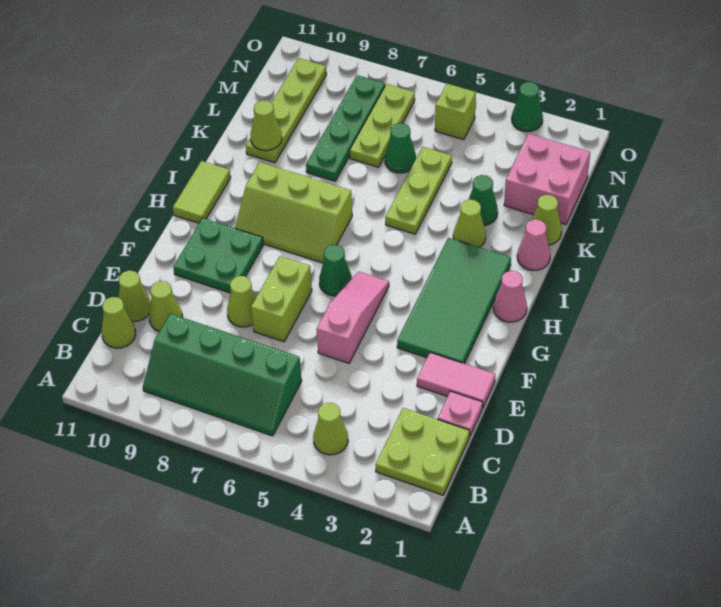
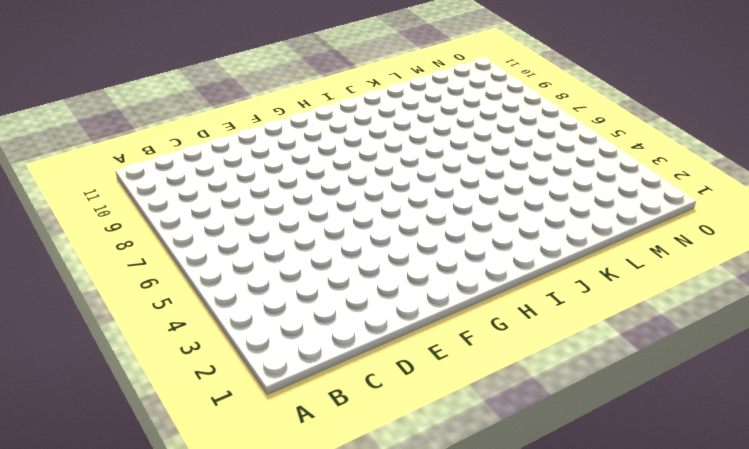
none -> lime plate B1:C2 level 1
none -> lime cone B4 level 1
none -> green slope B6:C9 level 1 top C
none -> lime cone C11 level 1

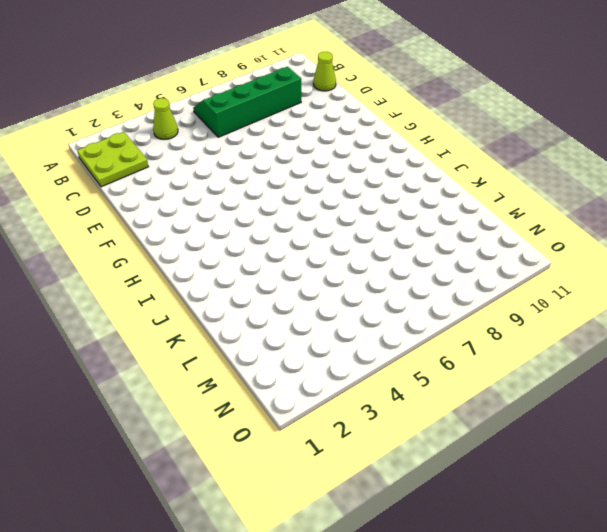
none -> pink plate D1 level 1
none -> lime cone D10 level 1
none -> lime cone D11 level 1
none -> pink tile E1:E2 level 1

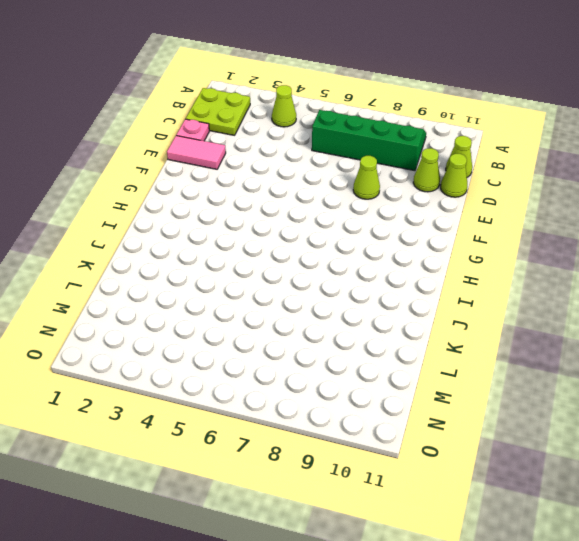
none -> pink slope E5:G5 level 1 top E
none -> lime brick E7:F7 level 1
none -> green tile F2:I3 level 1
none -> green plate F9:G10 level 1

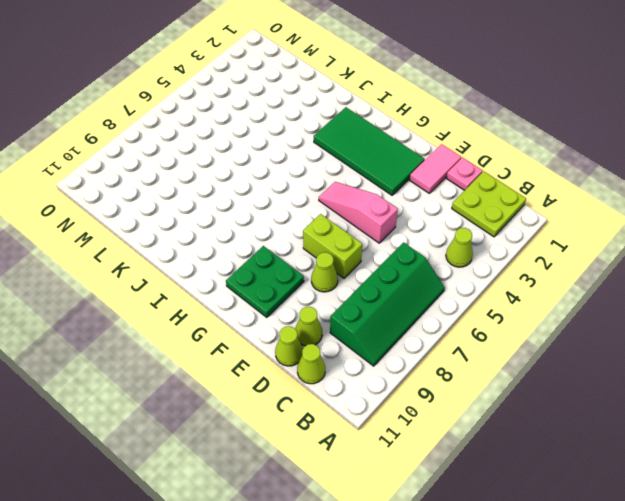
none -> green cone G6 level 1
none -> pink cone H1 level 1
none -> lime slope H7:I9 level 1 top I
none -> lime tile H11:I11 level 1

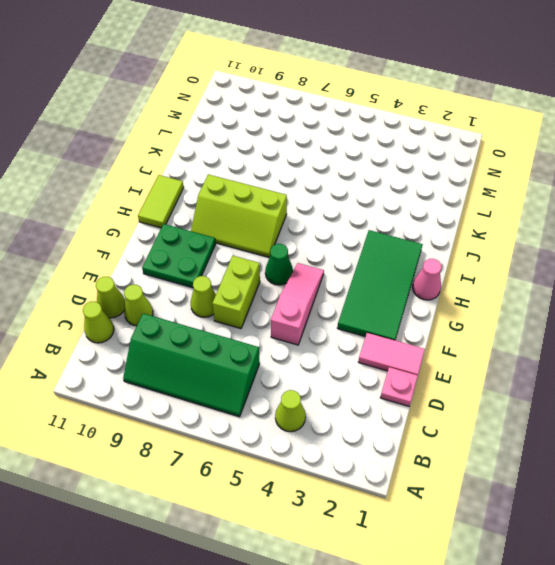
none -> lime plate B1:C2 level 1
none -> pink cone J1 level 1
none -> lime cone J3 level 1
none -> lime plate J5:L5 level 1

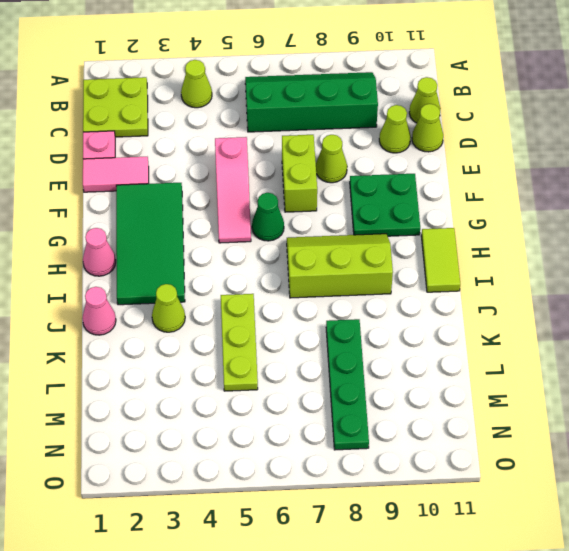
none -> lime cone K1 level 1
none -> green cone K3 level 1
none -> lime plate K10:N10 level 1
none -> pink brick L1:M2 level 1

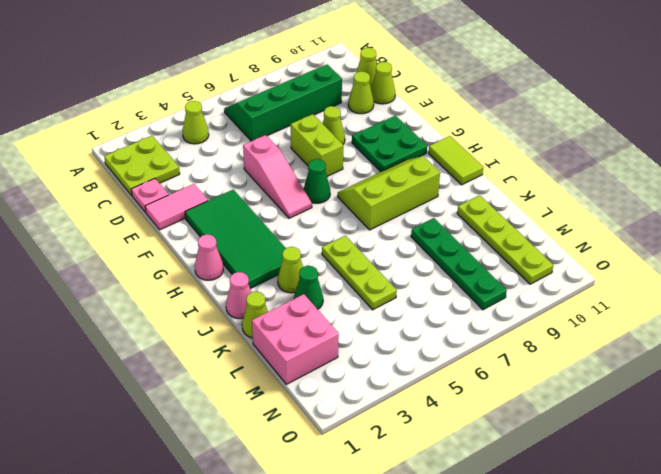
none -> green cone L6 level 1
none -> lime plate L7:N7 level 1
none -> lime brick N5 level 1
none -> green cone O3 level 1

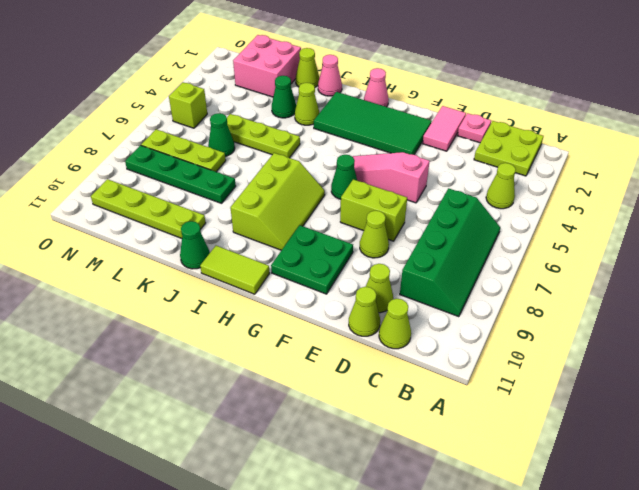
green cone J11 level 1 -> green cone O3 level 1
none -> lime cone K10 level 2

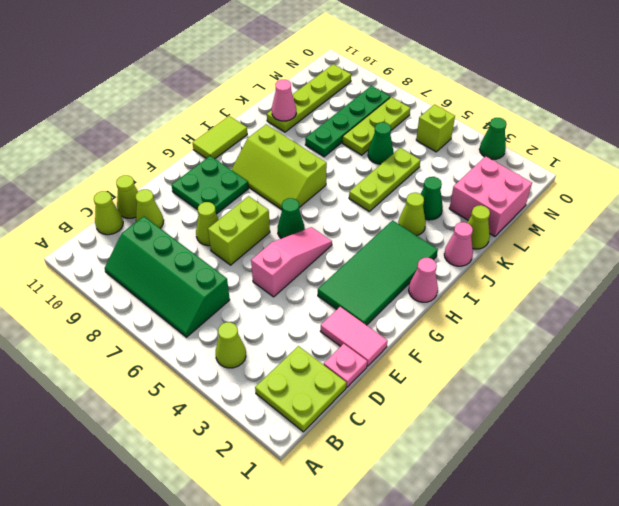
pink cone K10 level 2 -> lime cone K10 level 2

